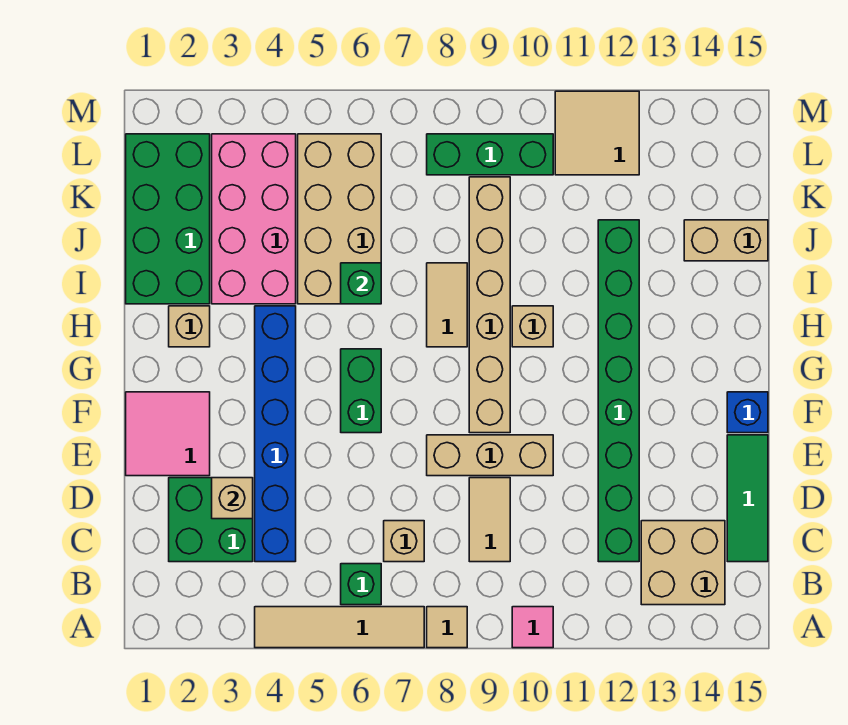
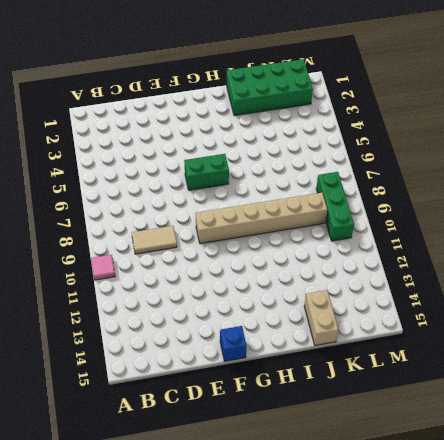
none -> tan tile A4:A7 level 1
none -> tan tile A8 level 1
none -> green brick B6 level 1

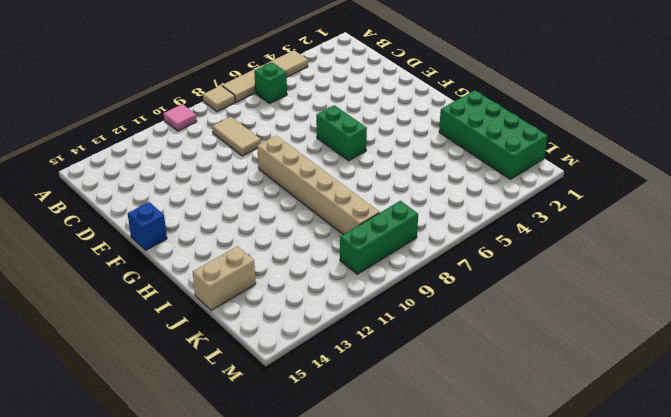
none -> tan brick B13:C14 level 1
none -> green brick C2:D3 level 1
none -> blue brick C4:H4 level 1

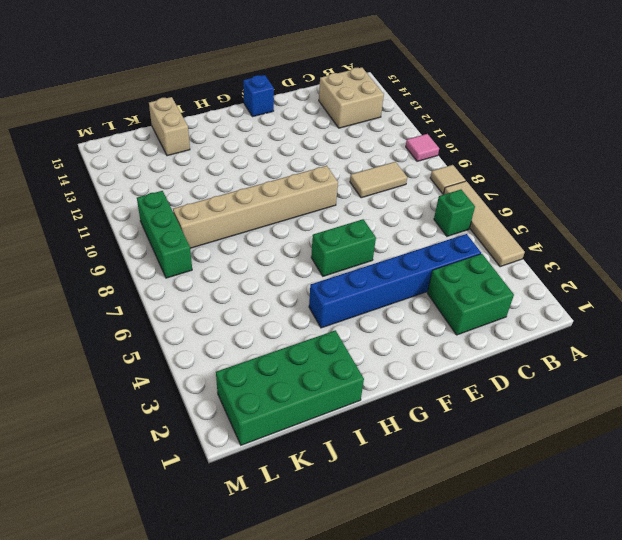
none -> tan brick C7 level 1
none -> green brick C12:J12 level 1
none -> green tile C15:E15 level 1

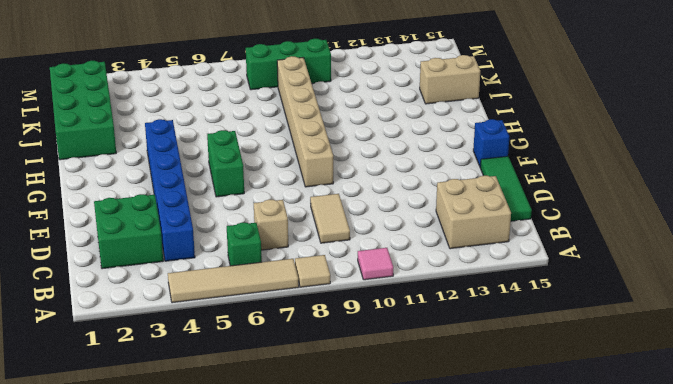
none -> green brick C12:J12 level 1
none -> pink tile E1:F2 level 1
none -> tan brick E8:E10 level 1

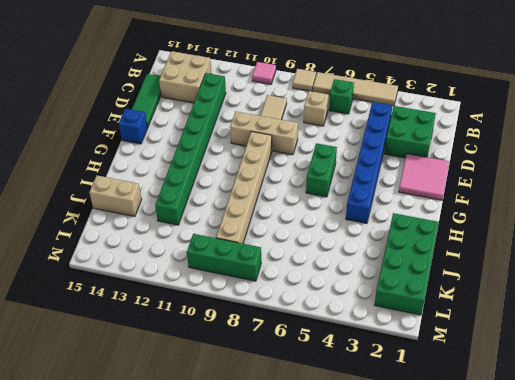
none -> tan brick H2 level 1
none -> tan tile H8:I8 level 1
none -> tan brick H10 level 1

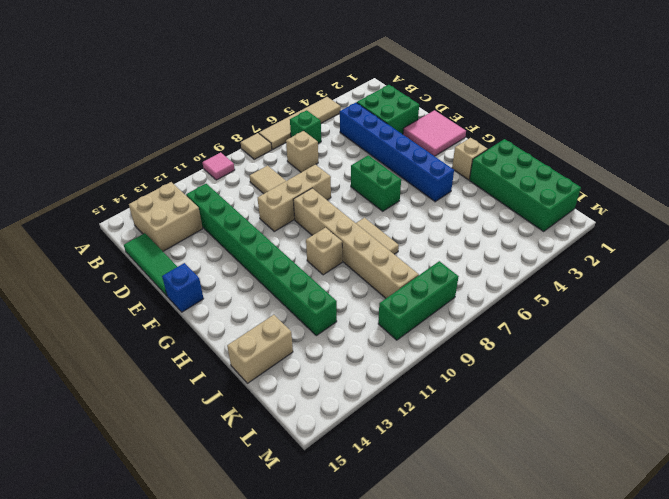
none -> pink brick I3:L4 level 1
none -> tan brick I5:L6 level 1
none -> tan tile L11:M12 level 1

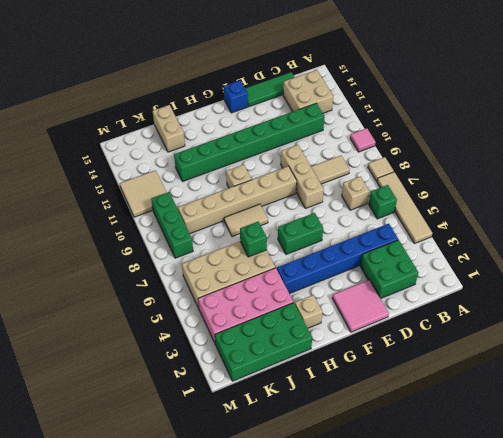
none -> tan brick D3 level 2

